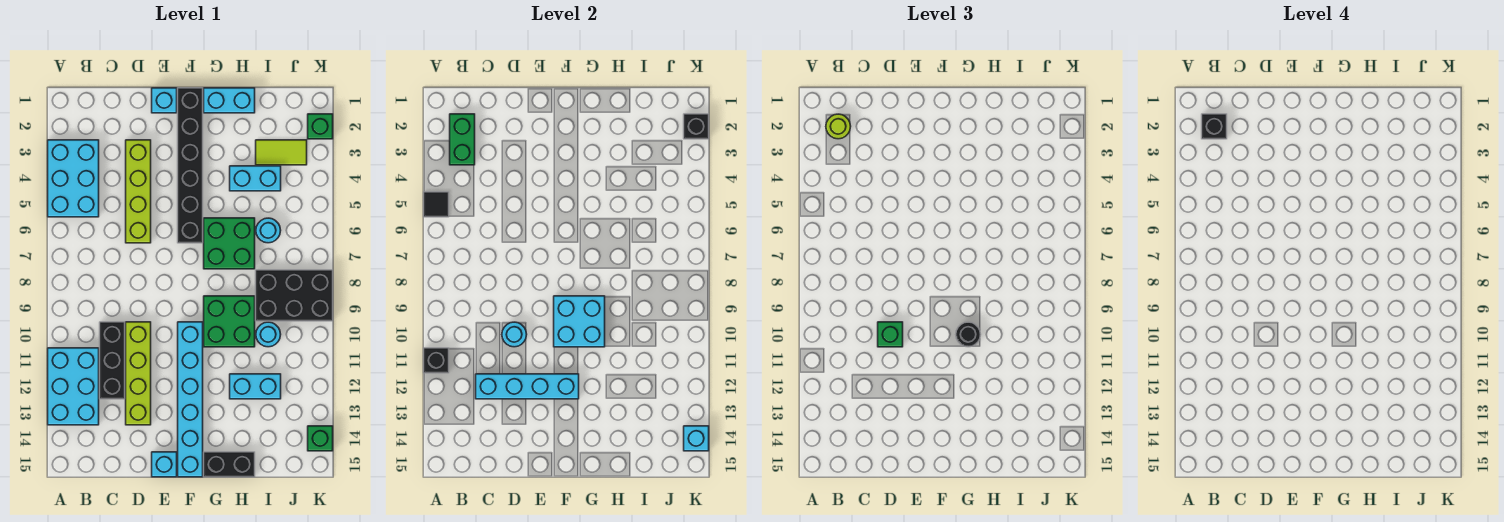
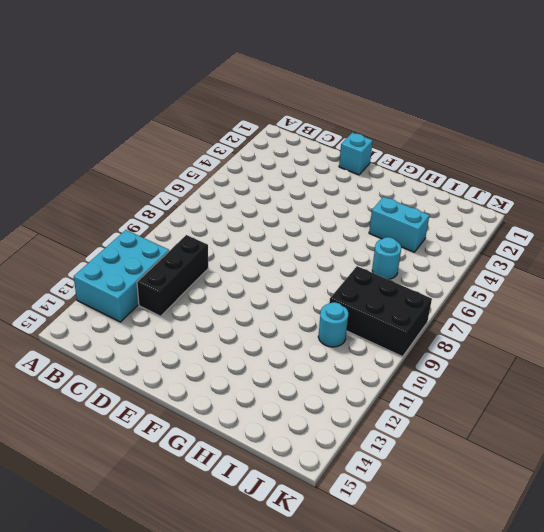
none -> cyan brick A3:B5 level 1
none -> lime brick D3:D6 level 1
none -> lime brick D10:D13 level 1
none -> cyan brick E15 level 1

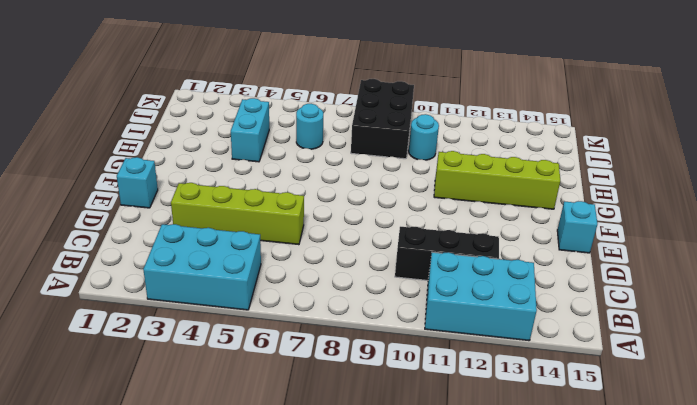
lime brick G11:G14 level 1 -> lime brick D10:D13 level 1
none -> black brick F1:F6 level 1
none -> cyan brick F10:F15 level 1
none -> cyan brick G1:H1 level 1
none -> green brick G6:H7 level 1

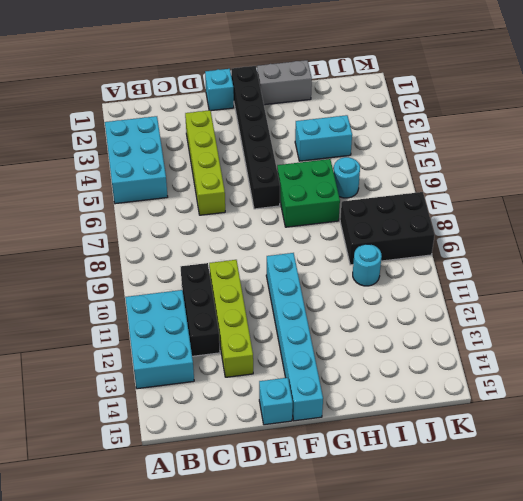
grey brick G1:H1 level 1 -> cyan brick G1:H1 level 1
none -> green brick G9:H10 level 1
none -> black brick G15:H15 level 1
none -> cyan brick H12:I12 level 1
none -> lime tile I3:J3 level 1

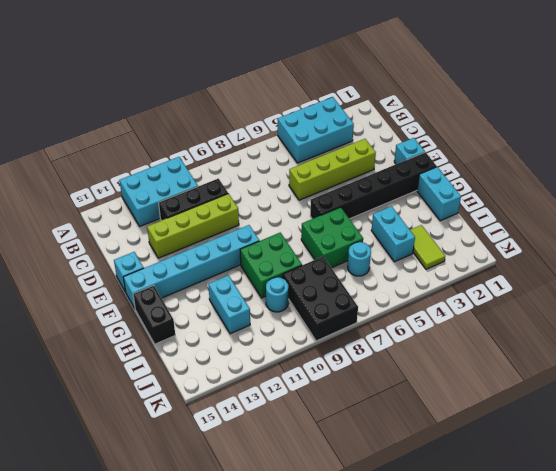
none -> green brick K2 level 1
none -> green brick K14 level 1
none -> black tile A5 level 2
none -> black brick A11 level 2

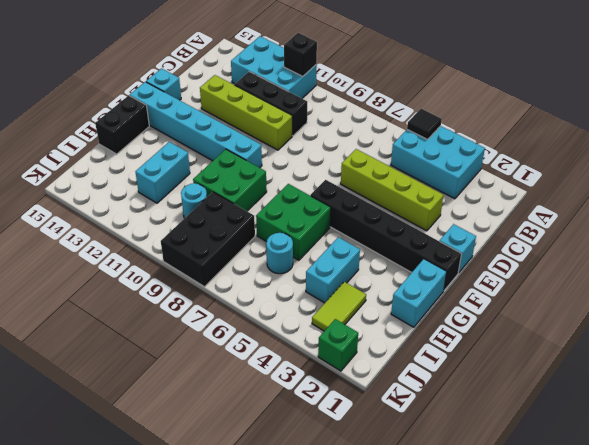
none -> green brick K14 level 1
none -> green brick B2:B3 level 2
none -> cyan brick C12:F12 level 2
none -> cyan round brick D10 level 2

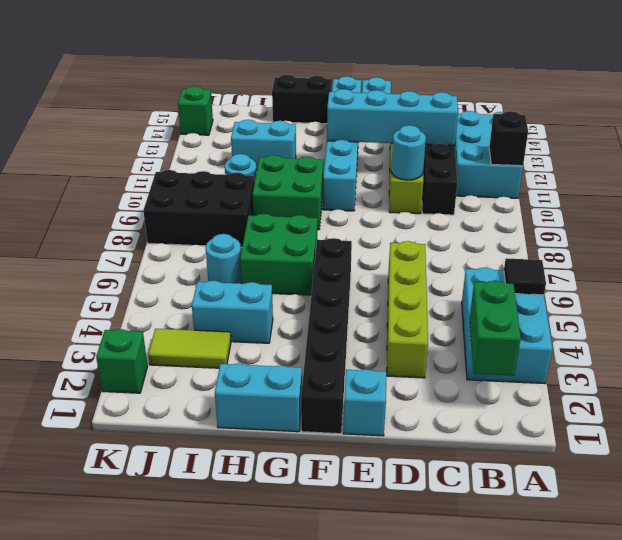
none -> cyan brick F9:G10 level 2
none -> black brick K2 level 2
none -> cyan brick K14 level 2
none -> lime round brick B2 level 3

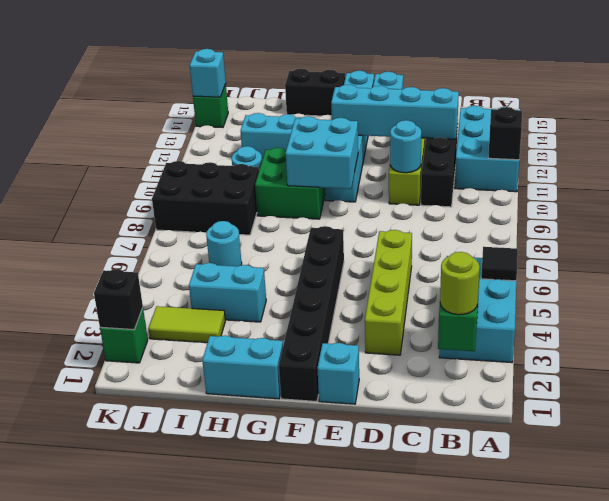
none -> green brick G6:H7 level 1
none -> green brick D10 level 3
none -> black round brick G10 level 3
none -> black brick B2 level 4

